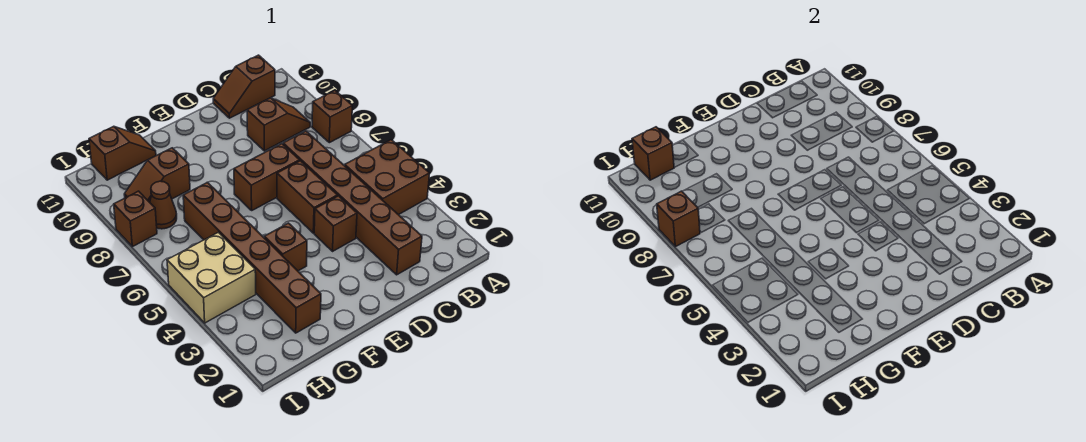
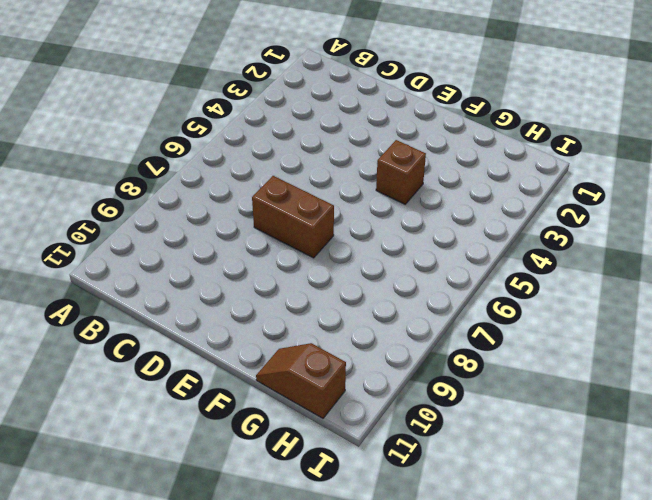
none -> brown brick A4:B5 level 1
none -> brown brick A8 level 1
none -> brown slope B9:C9 level 1 top C

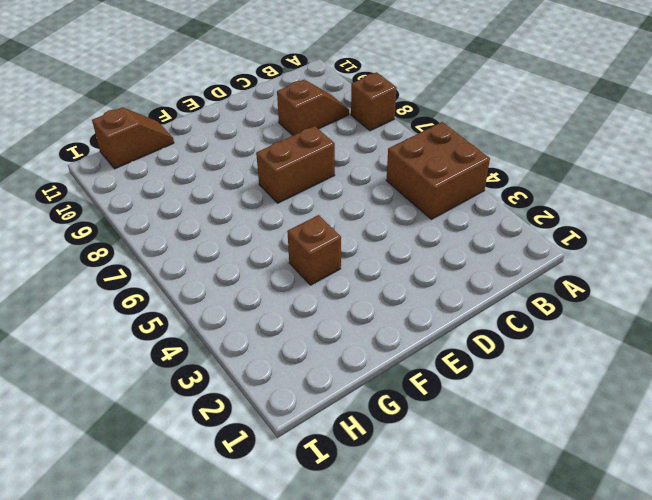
none -> brown slope B11:C11 level 1 top B
none -> brown brick C2:C7 level 1
none -> brown brick D4 level 1

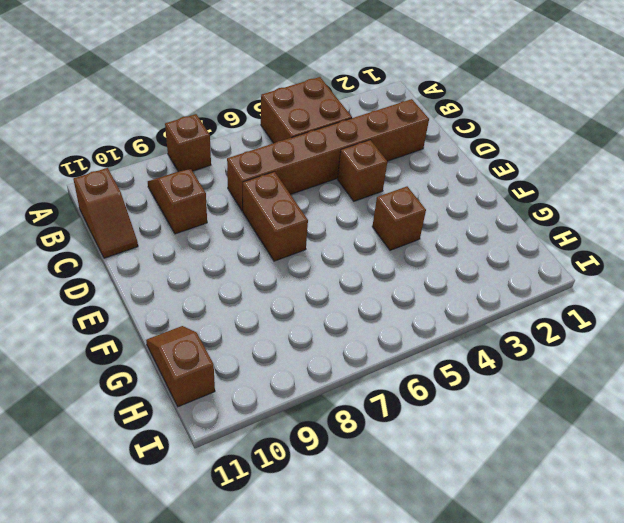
none -> brown brick D5:D6 level 1
none -> brown brick G2:G7 level 1
none -> brown slope G9:H9 level 1 top G

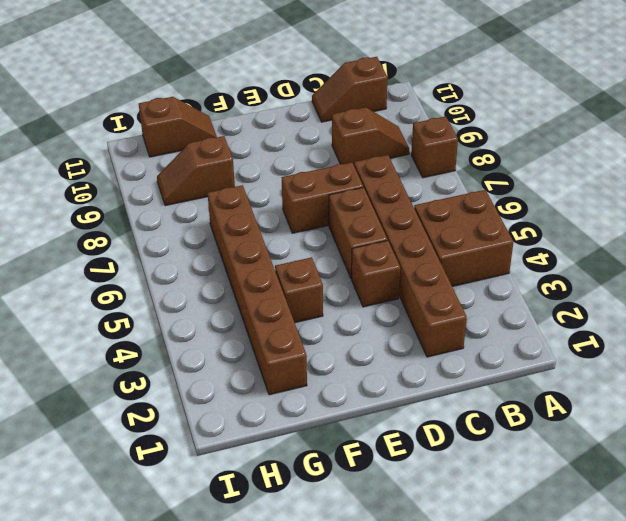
none -> tan brick H4:I5 level 1
none -> brown cone H8 level 1
none -> brown brick I8 level 1

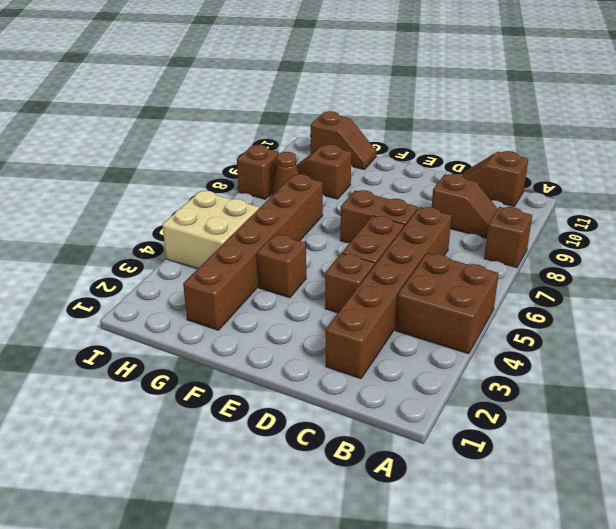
none -> brown brick H11 level 2
none -> brown brick I8 level 2

